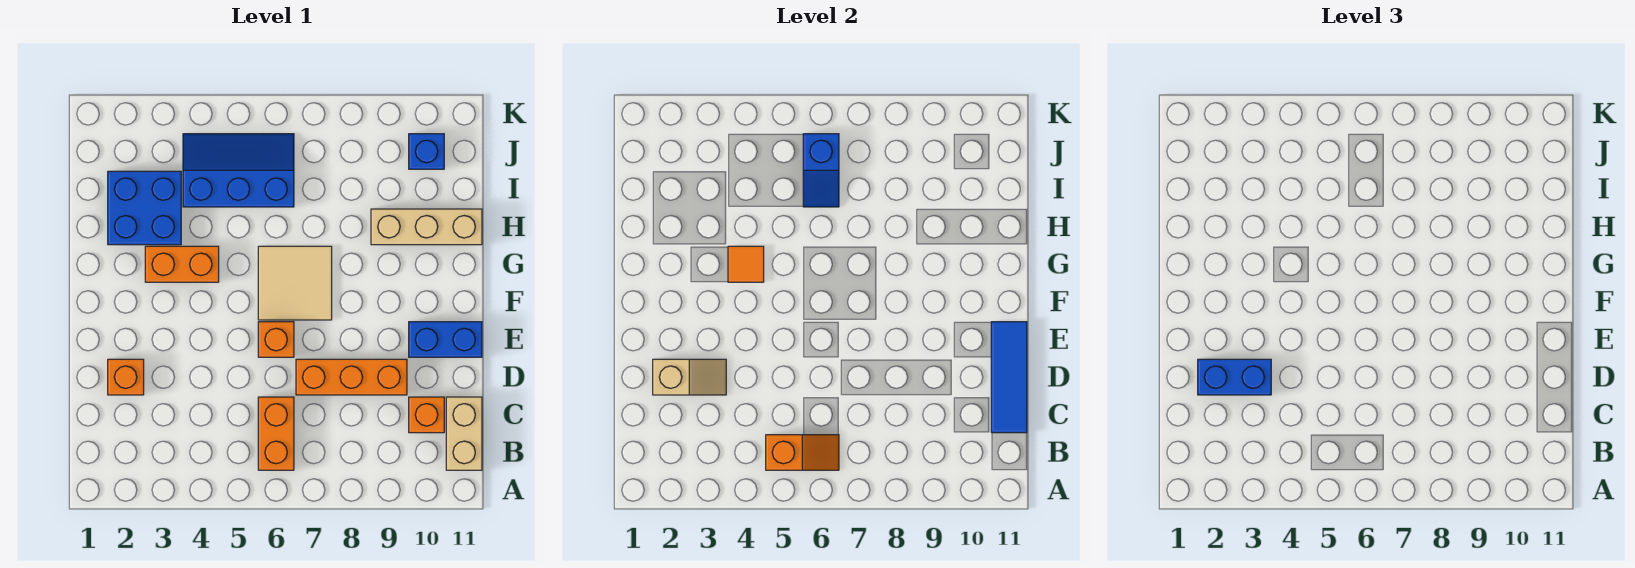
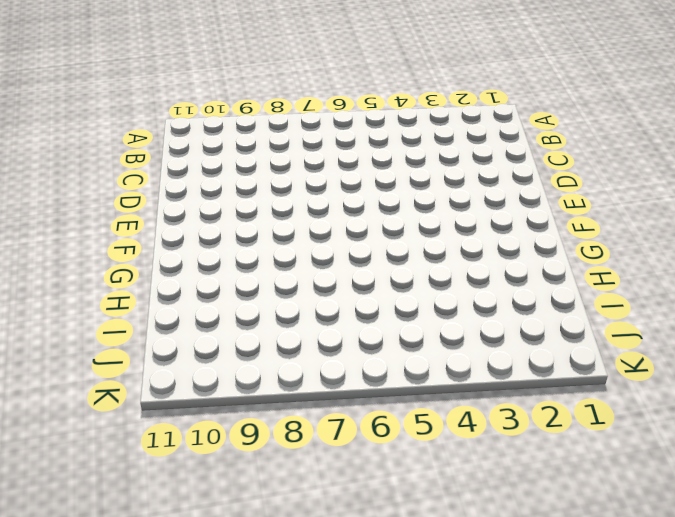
none -> orange brick B6:C6 level 1
none -> tan brick B11:C11 level 1
none -> orange brick C10 level 1

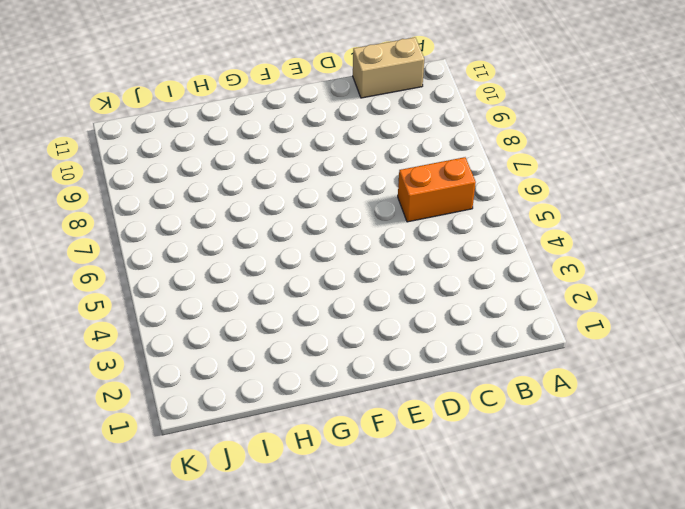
none -> orange brick C10 level 1
none -> orange brick D2 level 1
none -> orange brick D7:D9 level 1

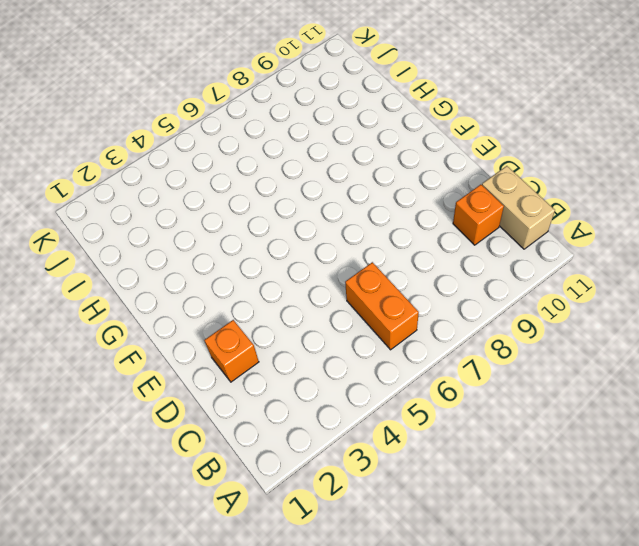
none -> orange brick D7:D9 level 1
none -> orange brick E6 level 1
none -> blue brick E10:E11 level 1

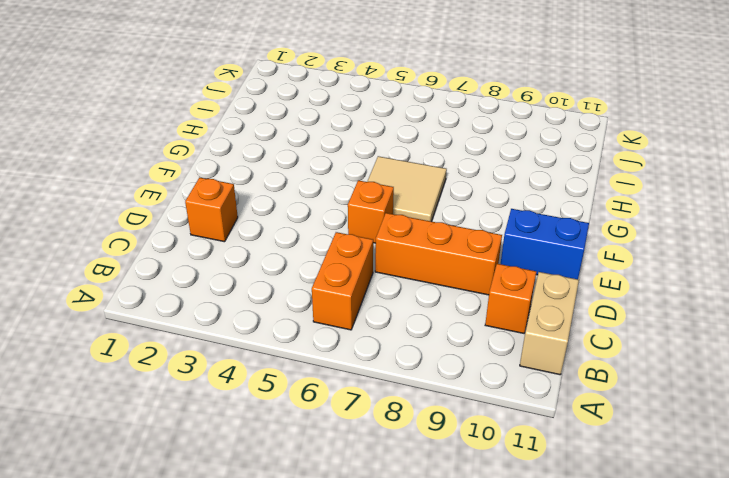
none -> orange brick G3:G4 level 1
none -> blue brick H2:I3 level 1
none -> tan brick H9:H11 level 1

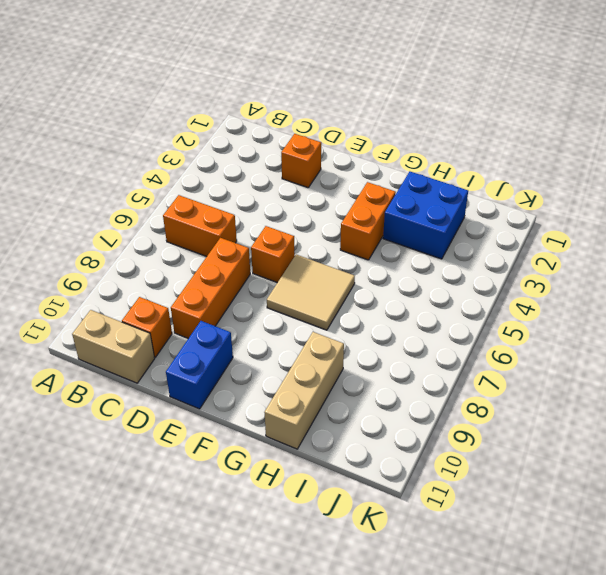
none -> blue slope I4:J6 level 1 top I
none -> blue brick J10 level 1
none -> orange slope B5:B6 level 2 top 5

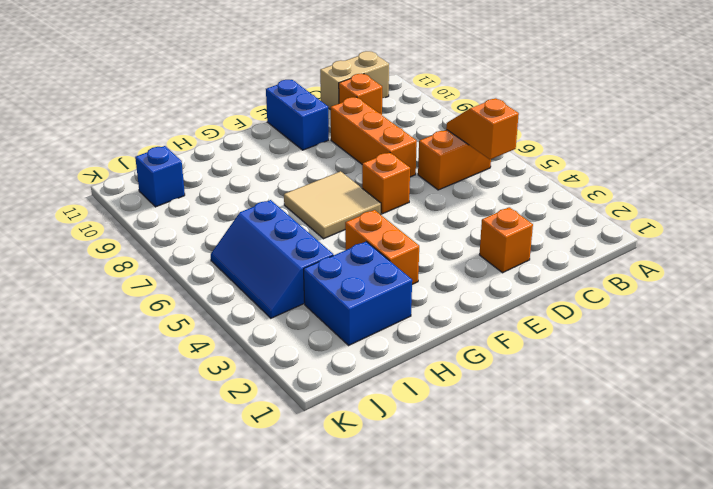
none -> tan brick H9:H11 level 1
none -> blue tile C11:E11 level 2
none -> tan slope D2:D3 level 2 top 2

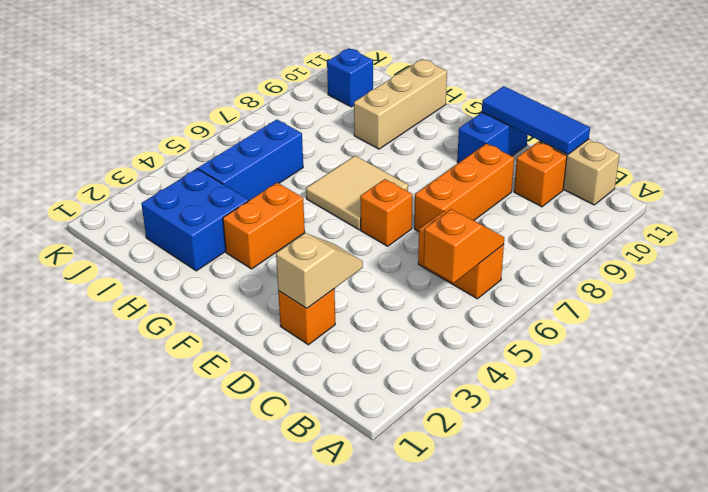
none -> orange tile G4 level 2
none -> blue slope I6:J6 level 2 top J
none -> blue brick D2:D3 level 3

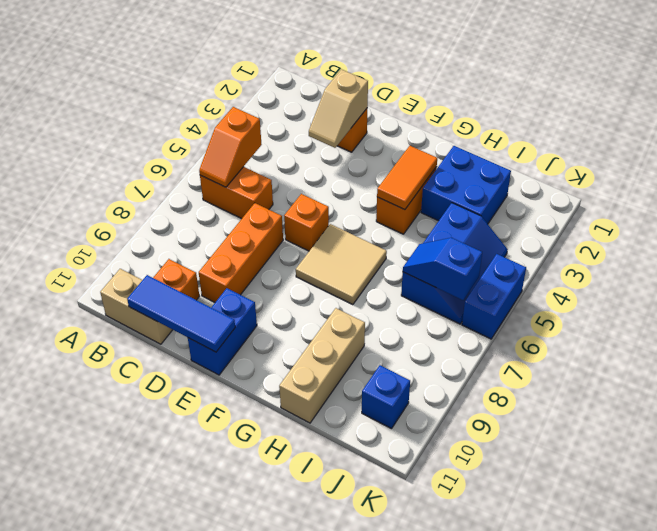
orange tile G3:G4 level 2 -> orange tile G4 level 2
blue brick K5:K6 level 1 -> blue brick D2:D3 level 3

